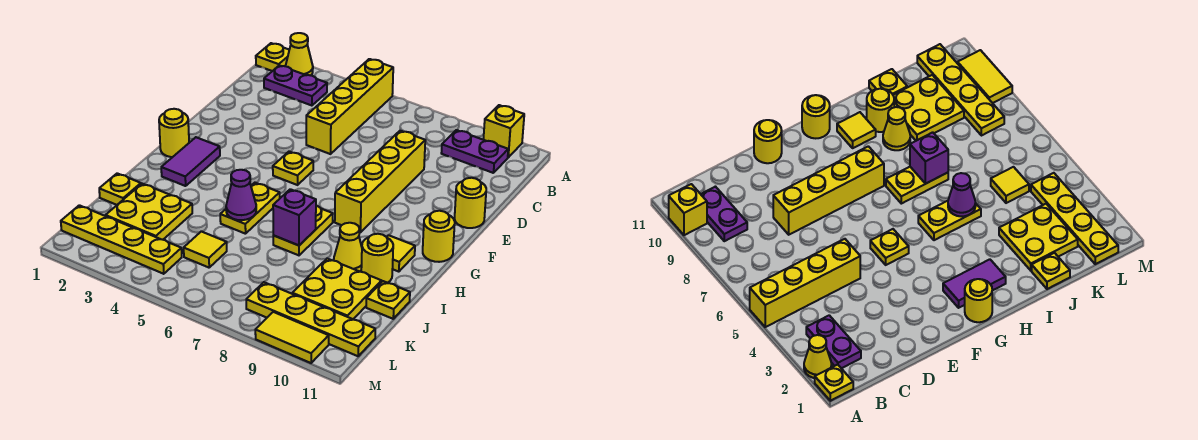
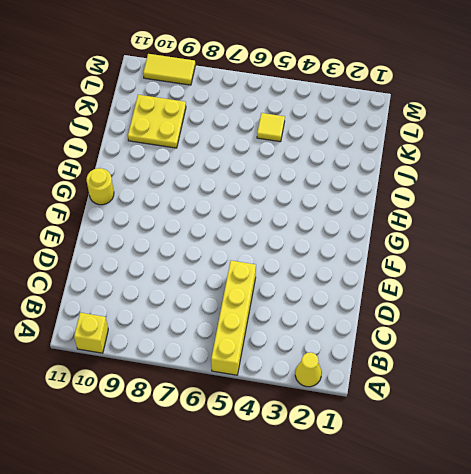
none -> yellow plate A1 level 1
none -> purple plate B2:B3 level 1
none -> purple plate B9:B10 level 1

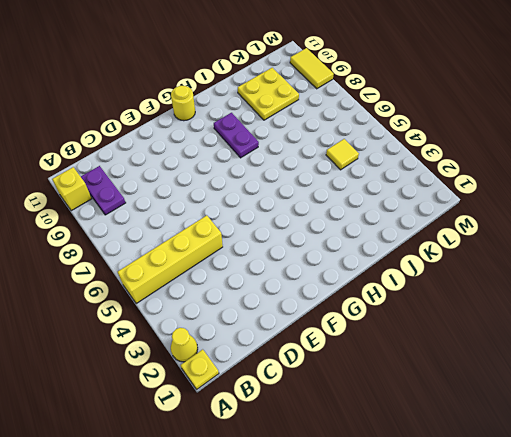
purple plate H8:H9 level 1 -> purple plate B2:B3 level 1
none -> yellow brick D8:G8 level 1
none -> yellow round brick E11 level 1
none -> yellow plate F5 level 1

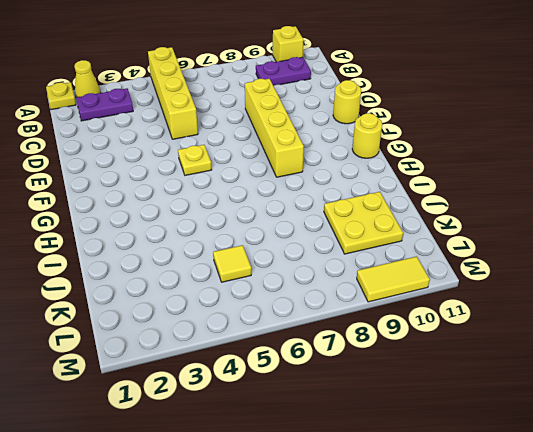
none -> yellow round brick G1 level 1
none -> purple tile G2:H2 level 1
none -> yellow plate H5:I5 level 1

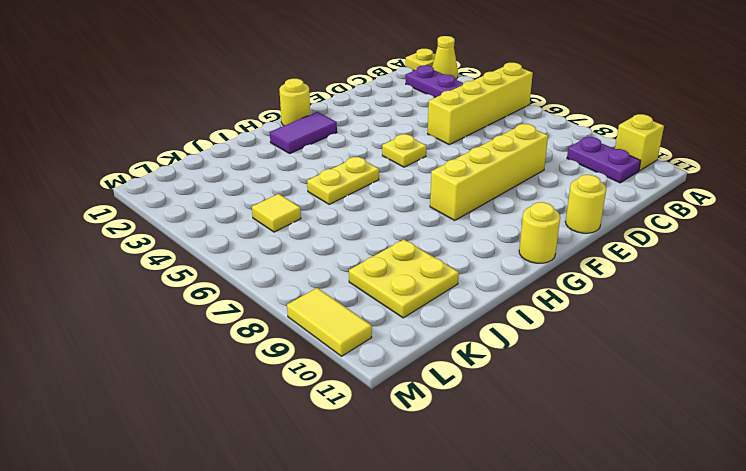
none -> yellow plate H7:I7 level 1
none -> yellow tile H10 level 1
none -> yellow cone I9 level 1

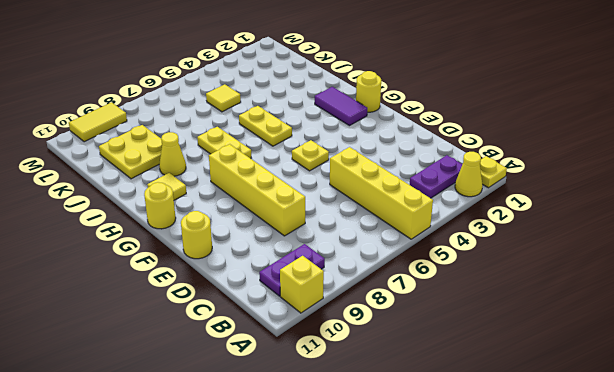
none -> yellow round brick I10 level 1
none -> yellow plate J1 level 1
none -> yellow plate J2:K3 level 1

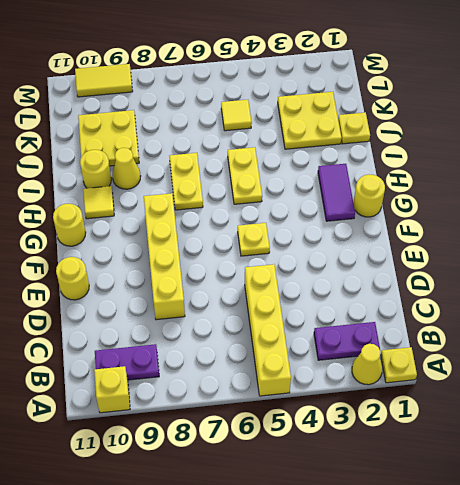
none -> yellow plate J11 level 1
none -> yellow plate L1:L4 level 1
none -> yellow plate L8:L11 level 1

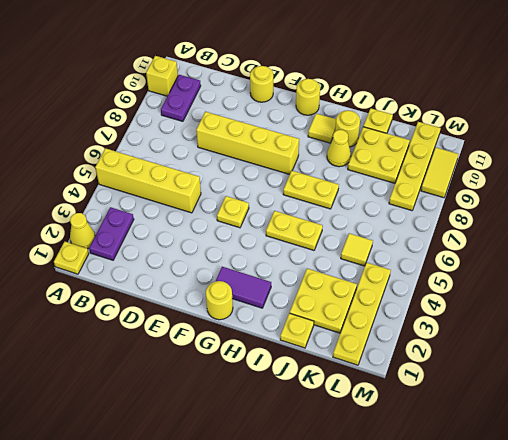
none -> purple cone I5 level 2
none -> purple brick I7 level 2

